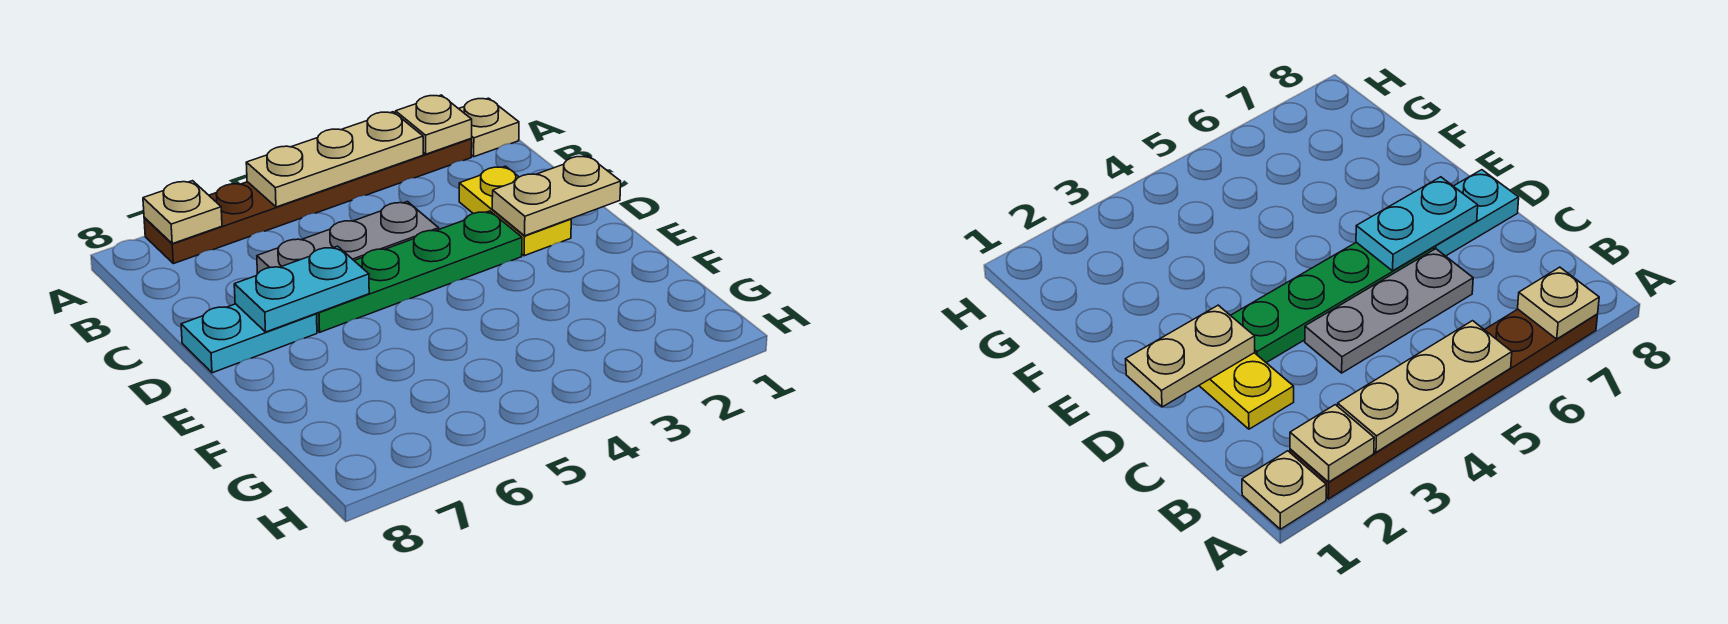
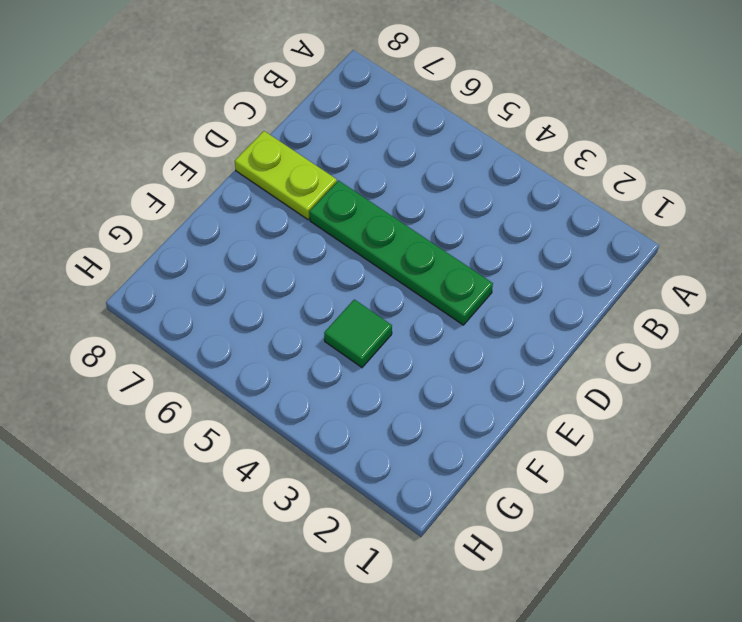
lime plate D7:D8 level 1 -> cyan plate D7:D8 level 1
green tile F4 level 1 -> none
none -> tan plate A1 level 1
none -> brown plate A2:A7 level 1

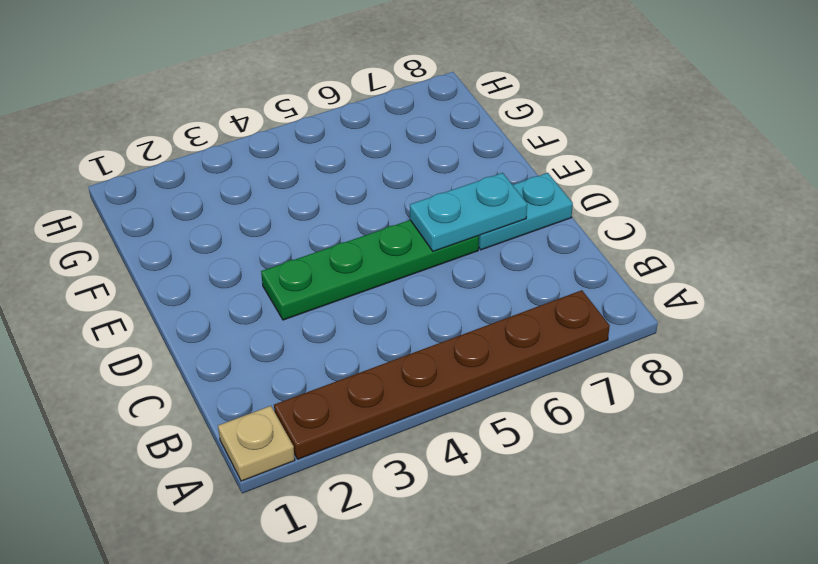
none -> yellow plate C2:D2 level 1
none -> grey plate C4:C6 level 1

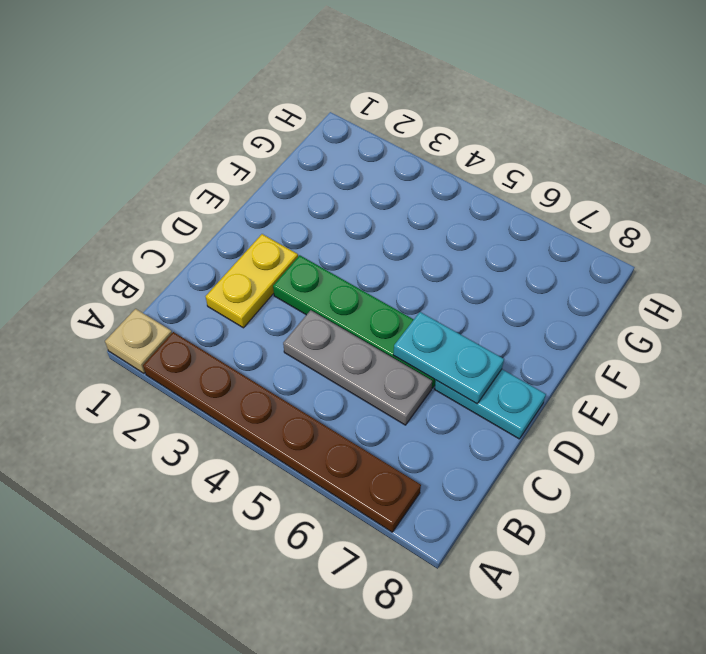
none -> tan plate A2 level 2
none -> tan plate A3:A5 level 2

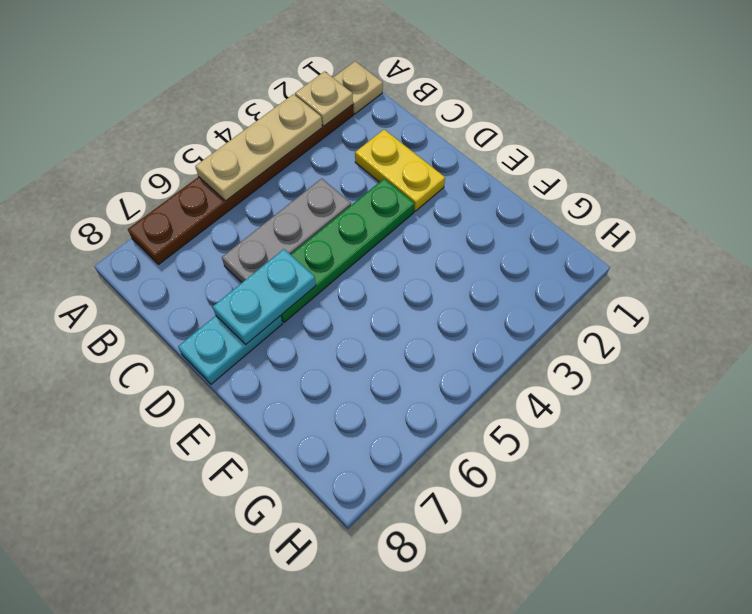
none -> tan plate A7 level 2
none -> tan plate D1:D2 level 2

